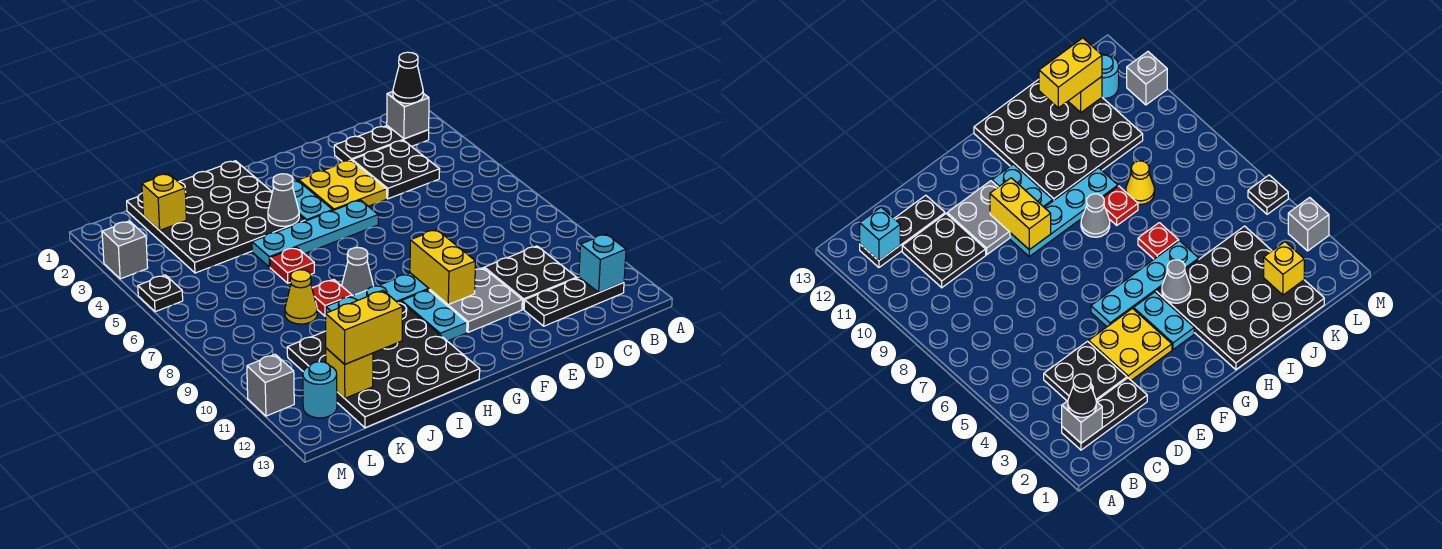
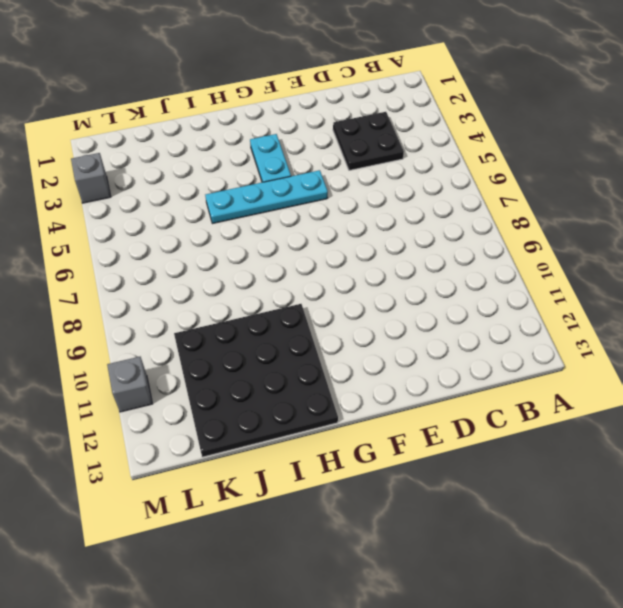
none -> black plate B2:D2 level 1
none -> black plate B12:D12 level 1
none -> black plate C10:D11 level 1

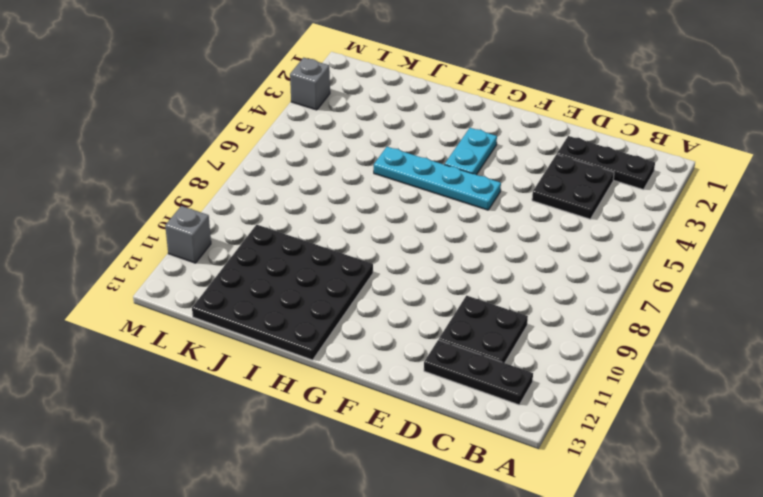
none -> yellow plate E3:F4 level 1
none -> grey plate E10:F11 level 1
none -> cyan plate F9:I9 level 1

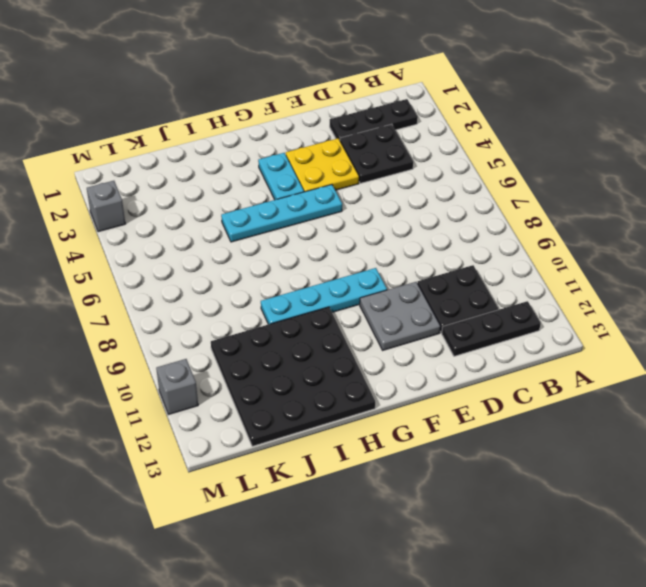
none -> cyan plate G10:G11 level 1
none -> black plate H1:K4 level 1
none -> grey cone H8 level 1

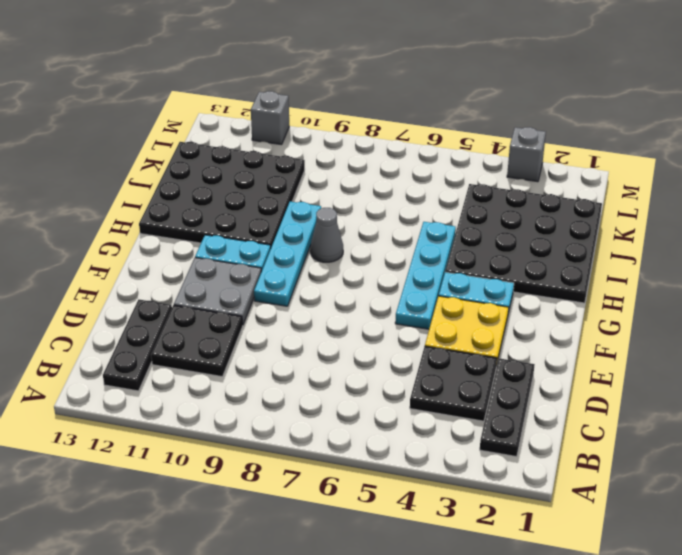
none -> red plate I6 level 1
none -> red plate I8 level 1
none -> yellow cone J8 level 1

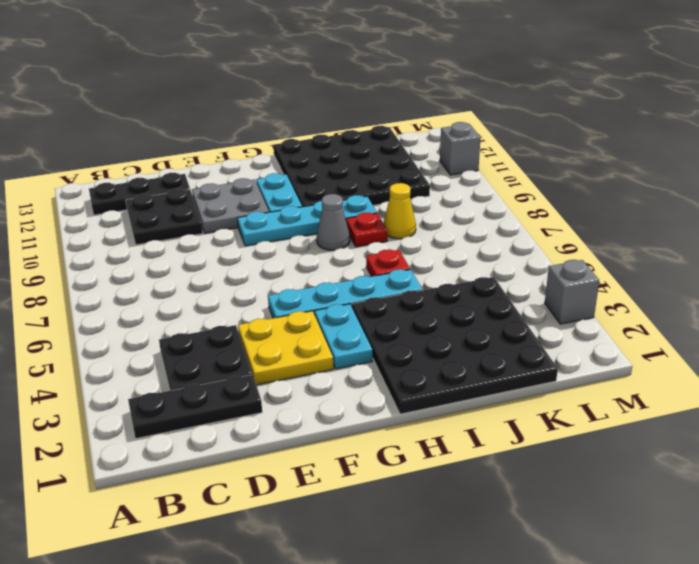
none -> cyan round brick L12 level 1
none -> black plate M5 level 1
none -> grey brick B2 level 2

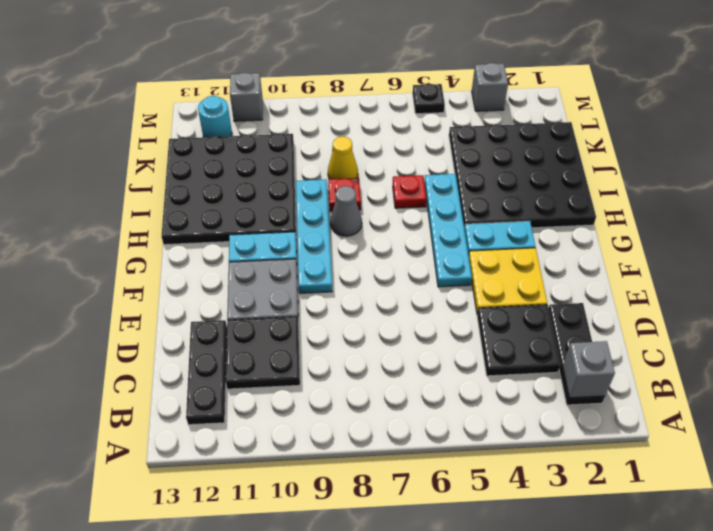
none -> cyan brick B12 level 2
none -> yellow brick F9:F10 level 2
none -> grey cone H4 level 2

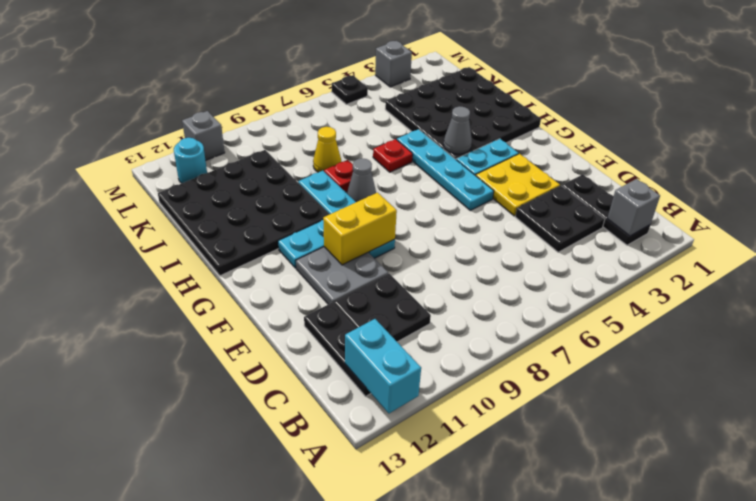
cyan brick A12:B12 level 2 -> cyan brick B12 level 2
none -> yellow brick K2 level 2
none -> yellow brick K12 level 2
none -> black cone B2 level 3

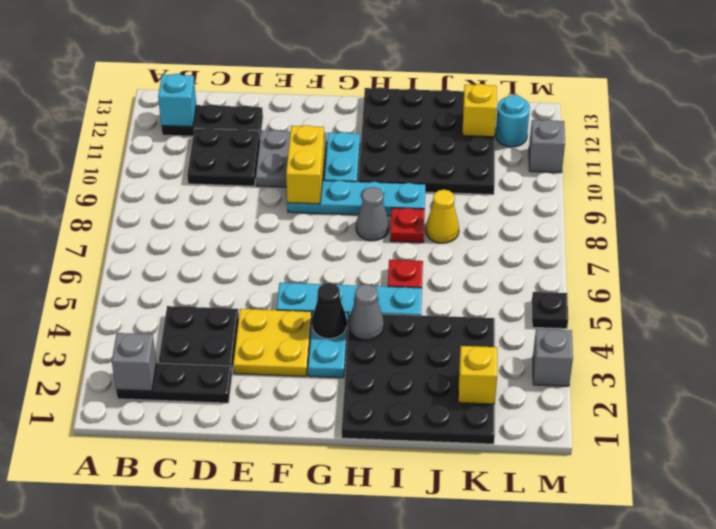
black cone G4 level 2 -> black cone B2 level 3
none -> yellow brick J12:K12 level 3

